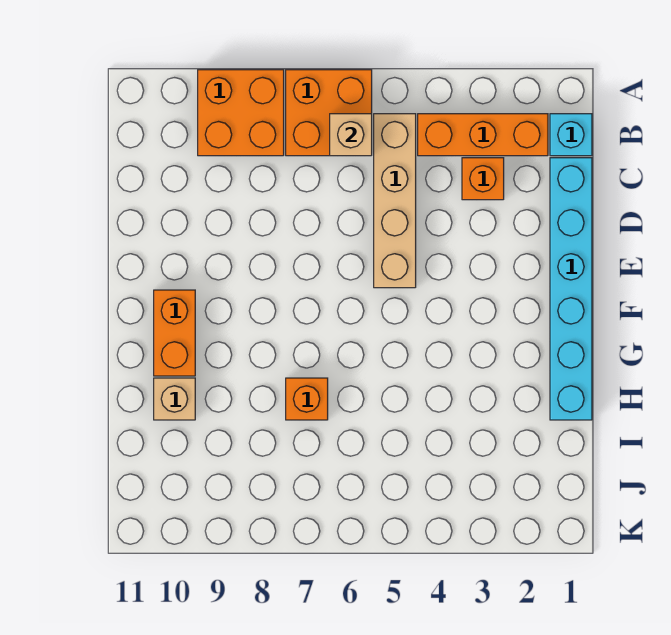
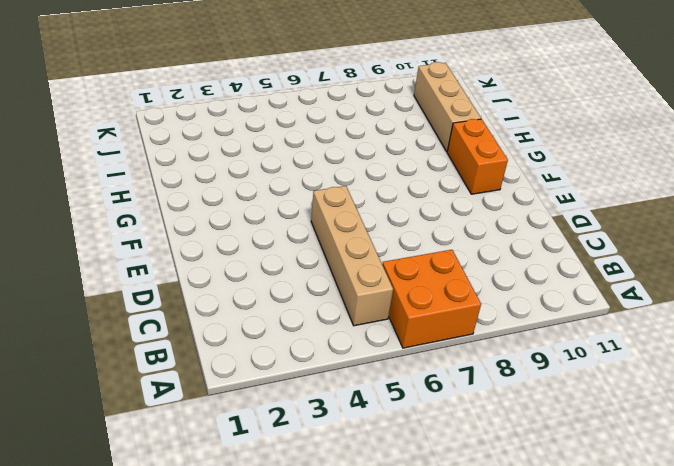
tan brick H10:J10 level 1 -> tan brick H10 level 1
none -> orange brick A8:B9 level 1
none -> cyan brick B1 level 1

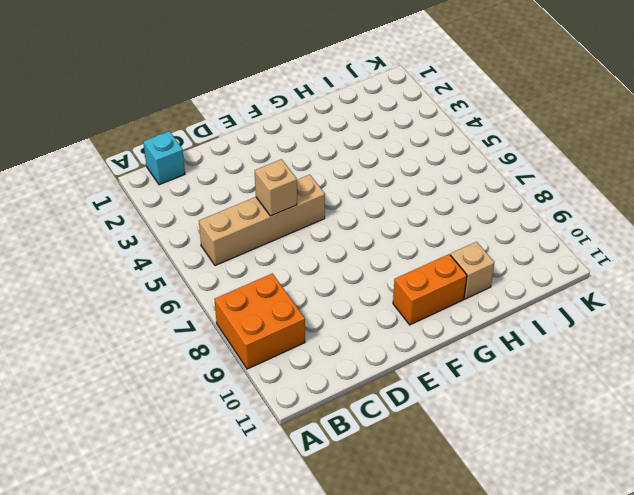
tan brick D5 level 2 -> tan brick B6 level 2
none -> orange brick A6:B7 level 1
none -> orange brick B2:B4 level 1

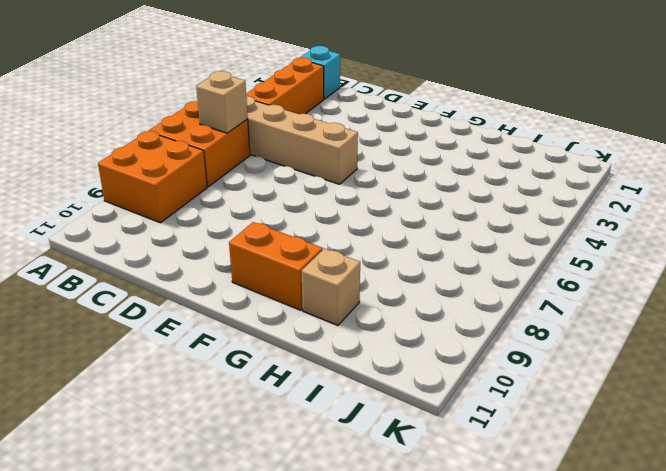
none -> cyan brick C1:H1 level 1
none -> orange brick C3 level 1

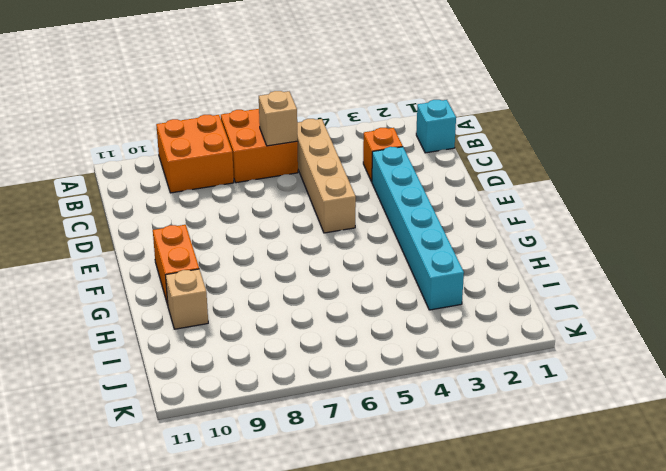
cyan brick D3:I3 level 1 -> cyan brick C1:H1 level 1
none -> orange brick B2:B4 level 1
none -> orange brick H7 level 1

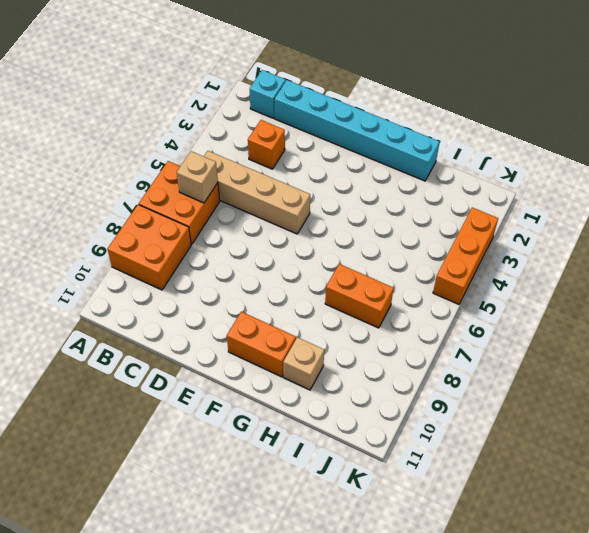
orange brick H7:I7 level 1 -> orange brick H7 level 1
orange brick K3:K5 level 1 -> orange brick B2:B4 level 1

